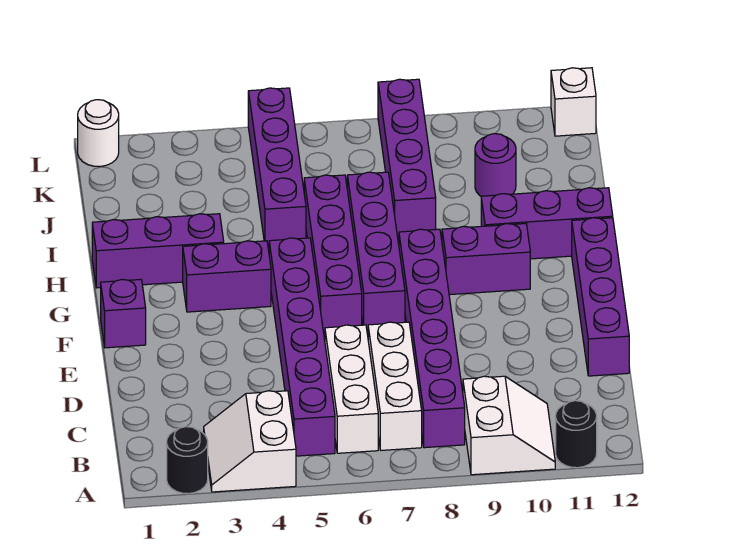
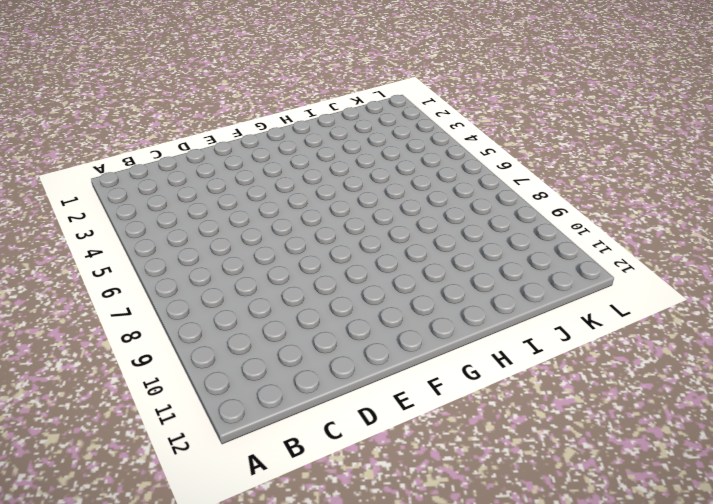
none -> black round brick A2 level 1
none -> white slope A3:B4 level 1 top 4
none -> white slope A9:B10 level 1 top 9

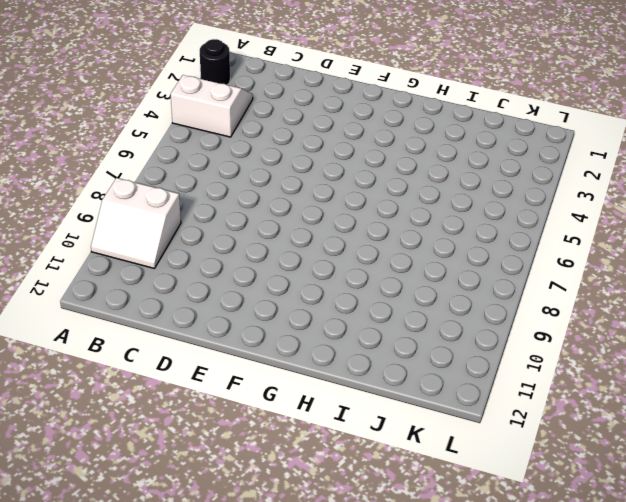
none -> black round brick A11 level 1
none -> purple brick B5:G5 level 1
none -> white brick B6:D6 level 1

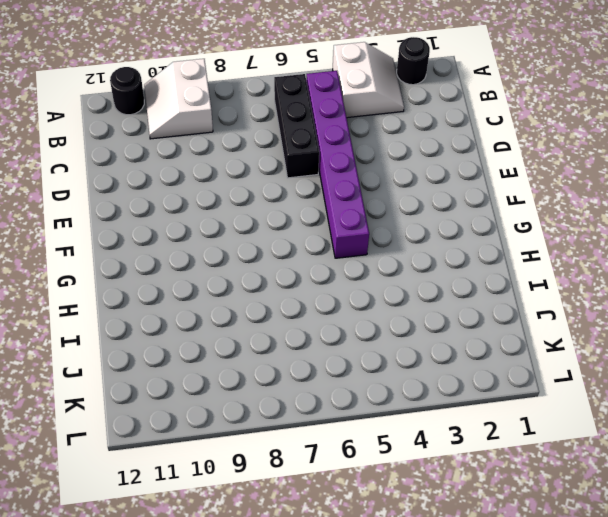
black brick B6:D6 level 1 -> white brick B6:D6 level 1
none -> white brick B7:D7 level 1
none -> purple brick B8:G8 level 1
none -> purple brick D12:G12 level 1

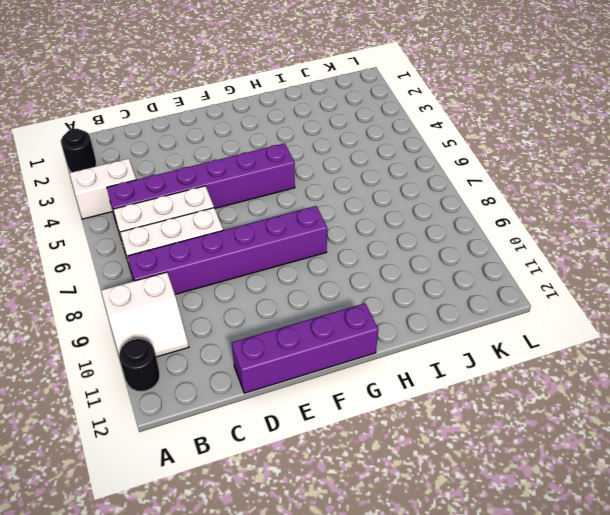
none -> purple brick F1 level 1
none -> purple brick F6:I6 level 1
none -> purple brick F7:I7 level 1

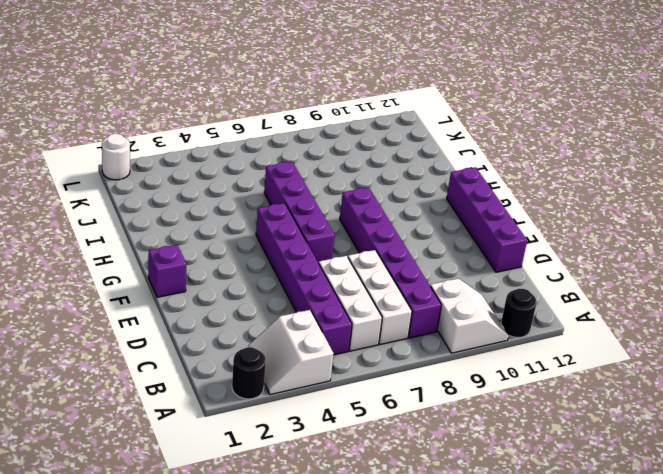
none -> purple brick F7:I7 level 1
none -> purple brick G3:G4 level 1
none -> purple brick G9:G10 level 1

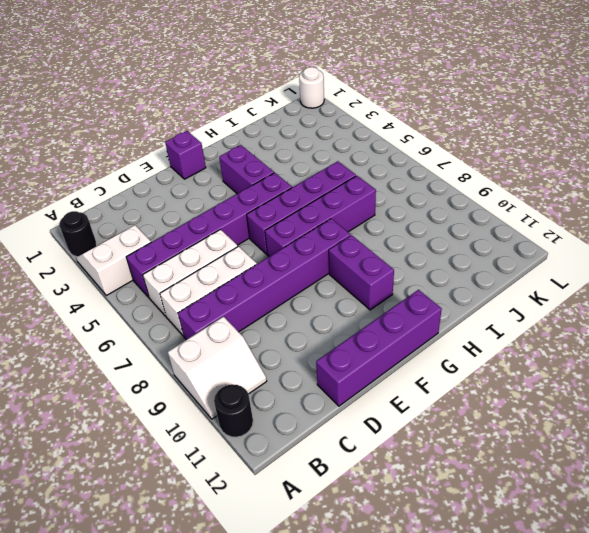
none -> purple brick H1:H3 level 1
none -> purple brick H10:H12 level 1
none -> purple brick I5:L5 level 1

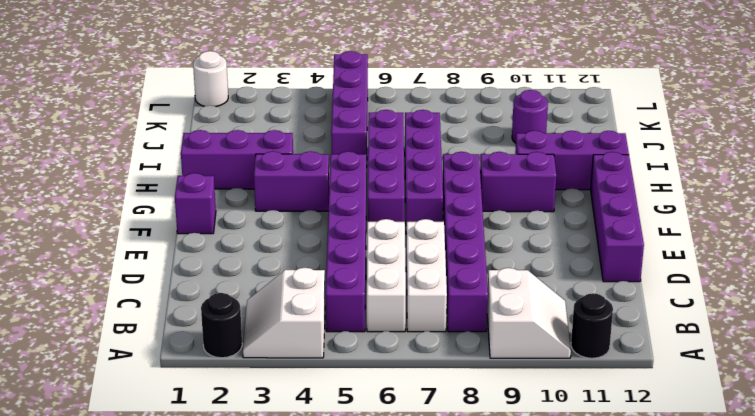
none -> purple brick I8:L8 level 1
none -> white brick L12 level 1

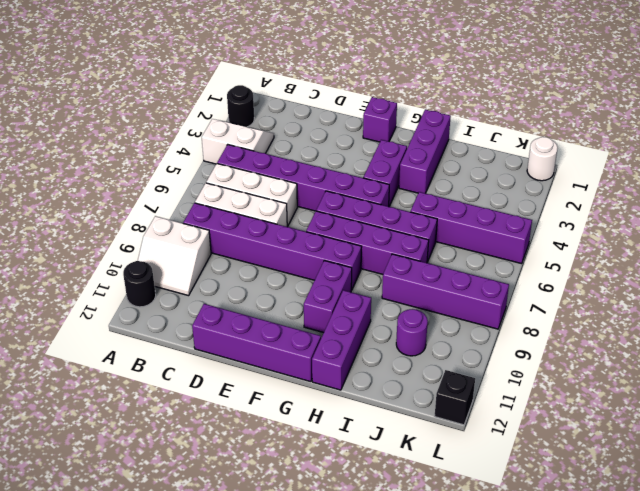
black brick L12 level 1 -> white brick L12 level 1

